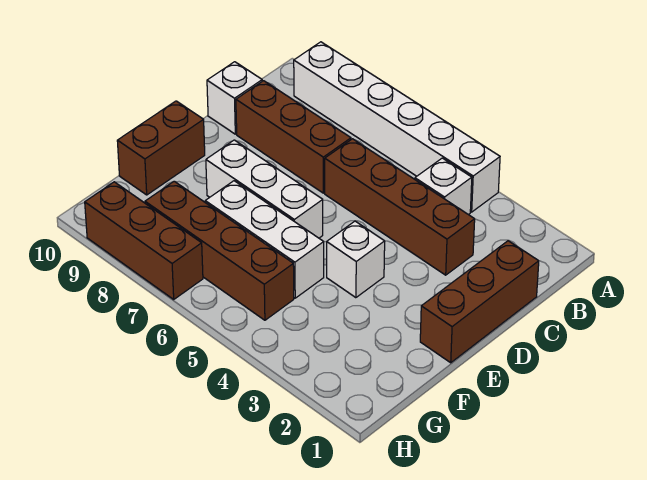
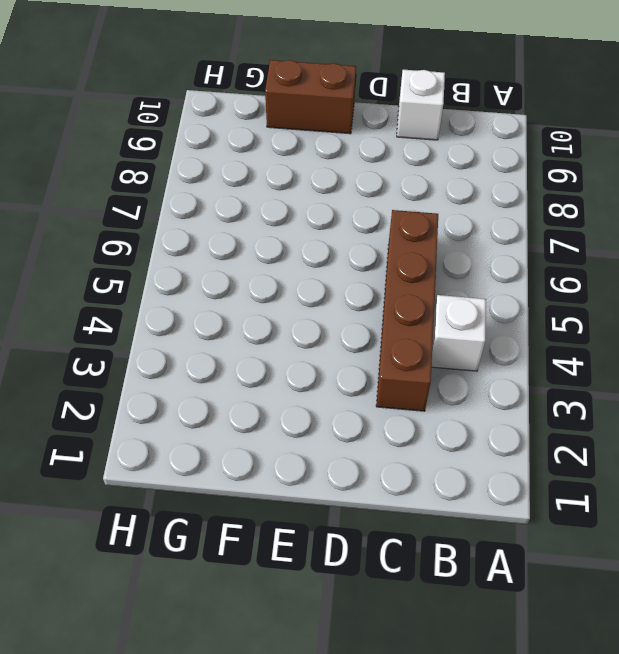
none -> white brick A4:A9 level 1
none -> brown brick C1:E1 level 1
none -> brown brick C7:C9 level 1

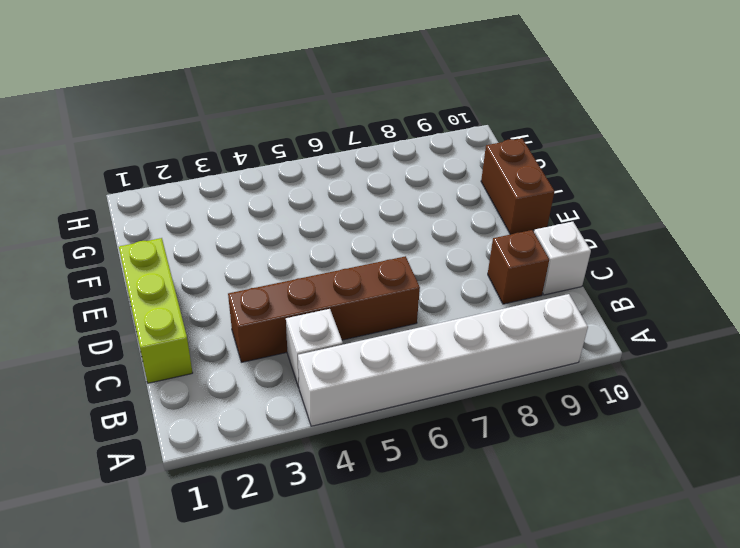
lime brick C1:E1 level 1 -> brown brick C1:E1 level 1
brown brick C9 level 1 -> brown brick C7:C9 level 1
none -> white brick E4 level 1
none -> white brick E6:E8 level 1
none -> white brick F5:F7 level 1

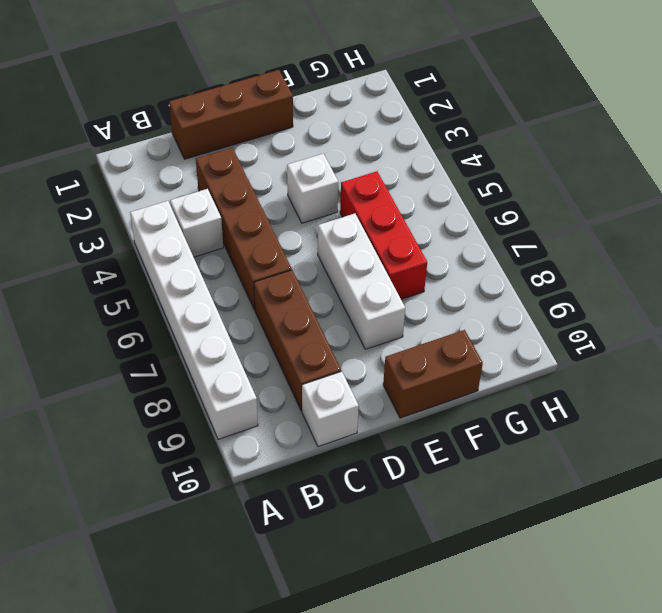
red brick F5:F7 level 1 -> white brick F5:F7 level 1
none -> brown brick G5:G8 level 1
none -> brown brick H7:H9 level 1

